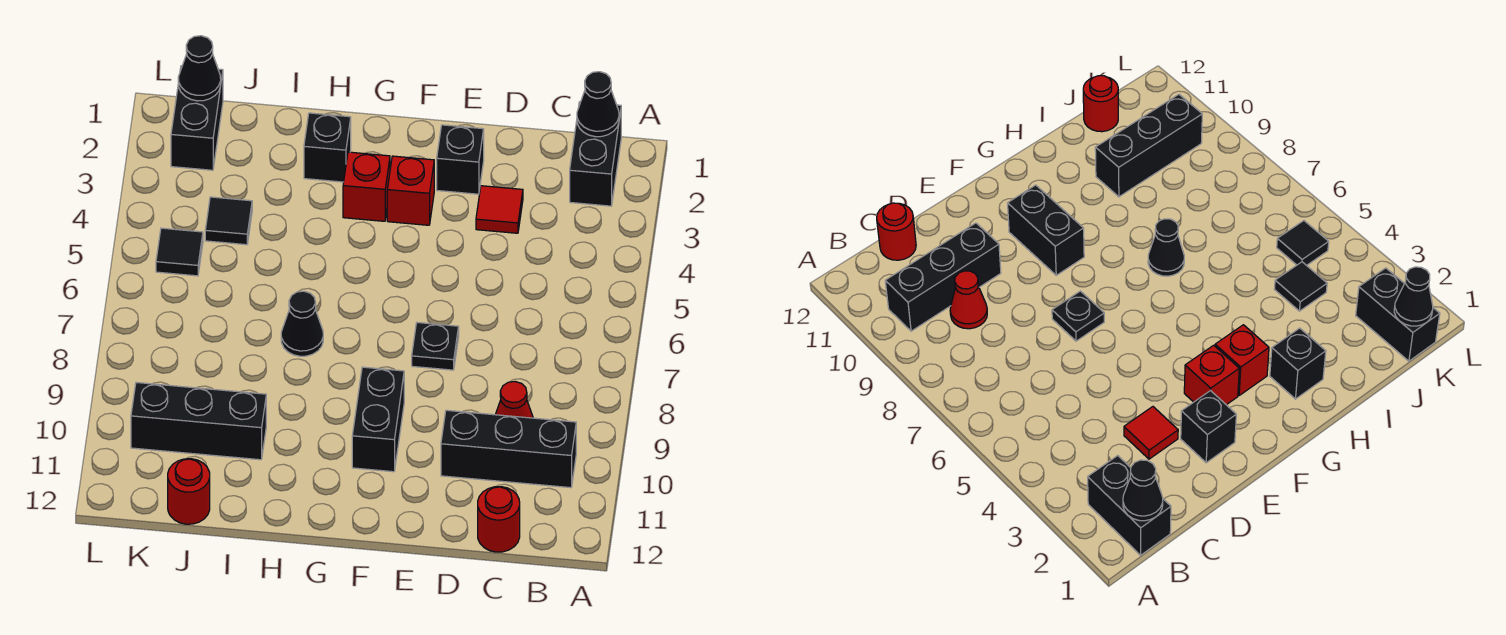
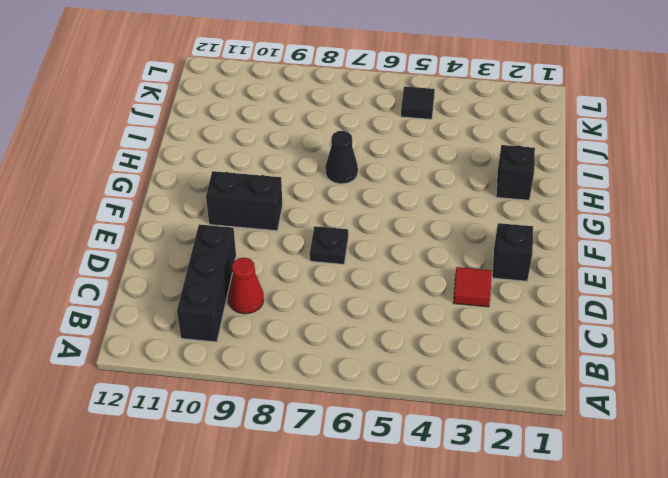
none -> black brick B1:B2 level 1
none -> red round brick C12 level 1
none -> red brick F3 level 1

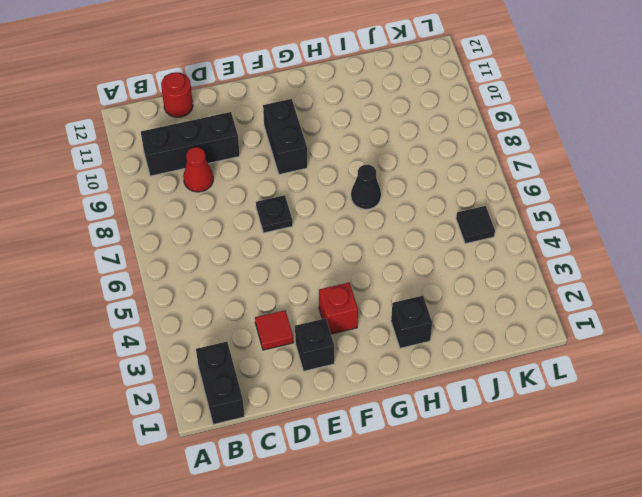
none -> red brick G3 level 1
none -> black brick I10:K10 level 1
none -> black tile J4 level 1

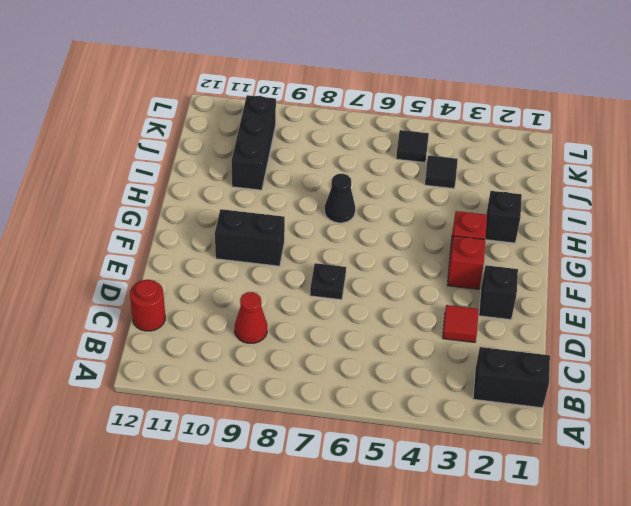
none -> black brick B10:D10 level 1
none -> red round brick J12 level 1
none -> black brick K1:K2 level 1

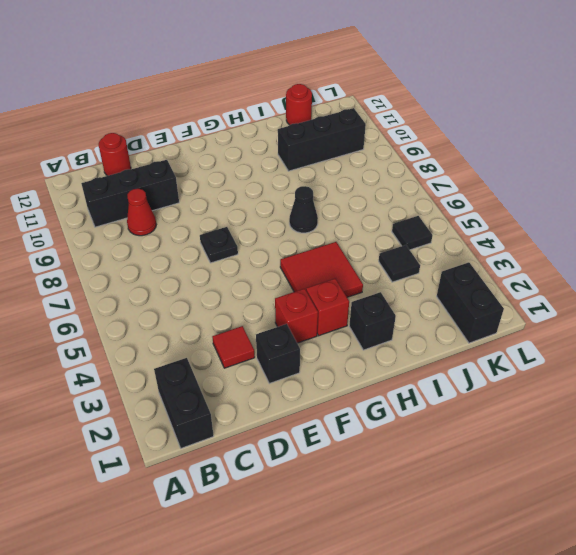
red tile G4:H5 level 1 -> none
none -> black brick F9:F10 level 1
none -> black cone B1 level 2
none -> black cone K1 level 2

